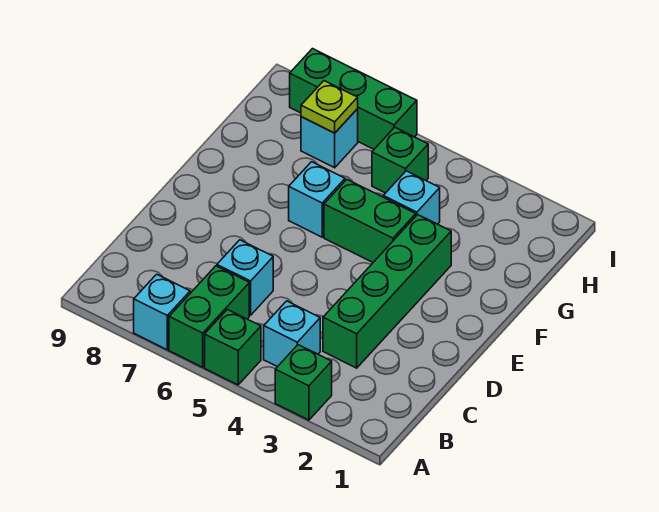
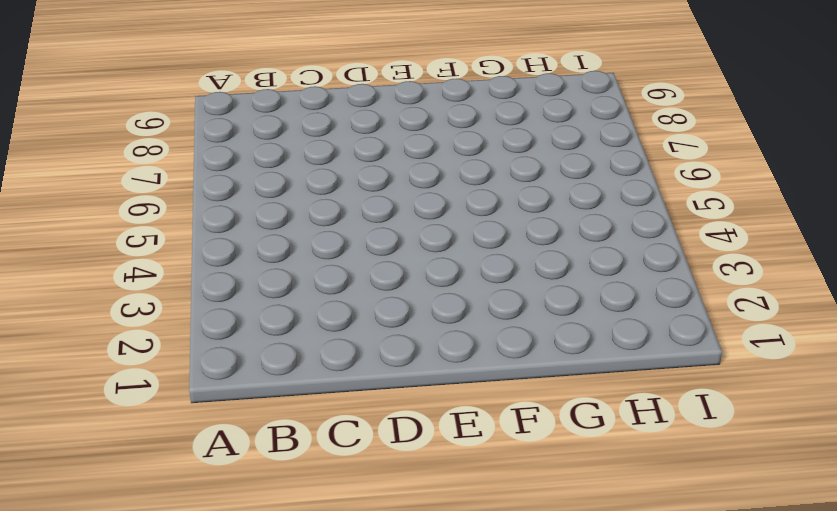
none -> green brick A3 level 1
none -> green brick A5 level 1
none -> green brick A6:B6 level 1

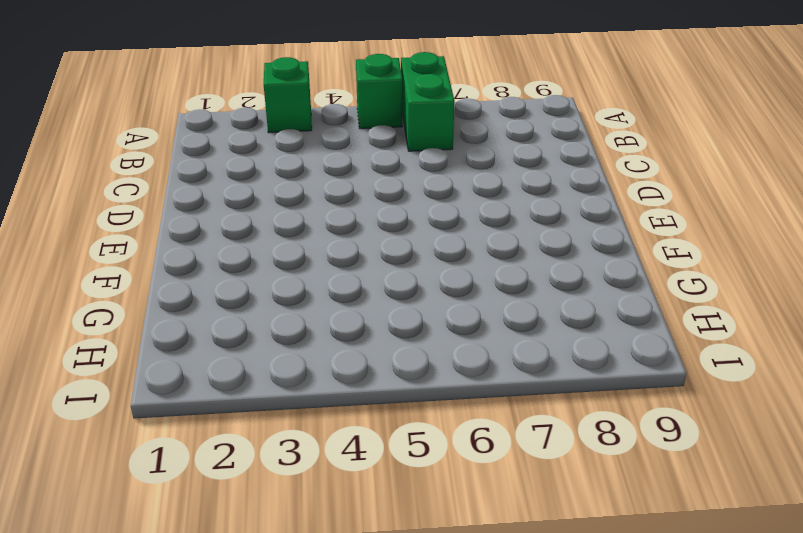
none -> cyan brick A7 level 1
none -> cyan brick B4 level 1
none -> green brick C3:F3 level 1

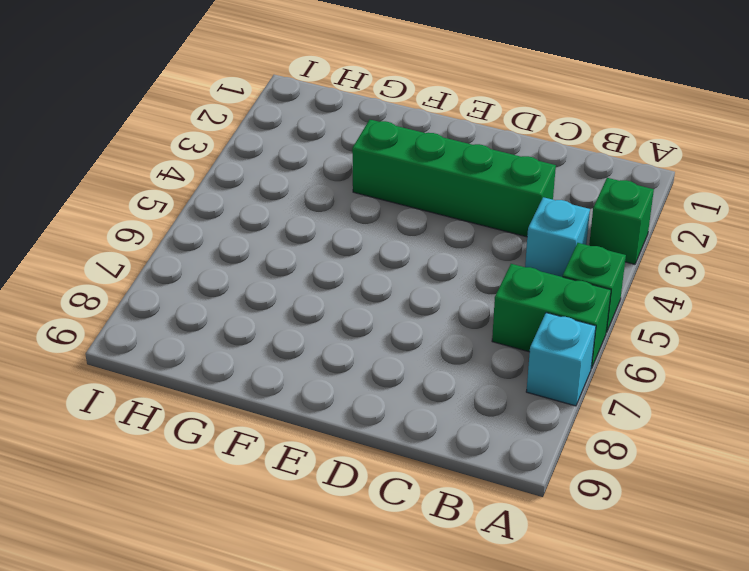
none -> cyan brick C6 level 1
none -> green brick F4:F5 level 1
none -> cyan brick F6 level 1

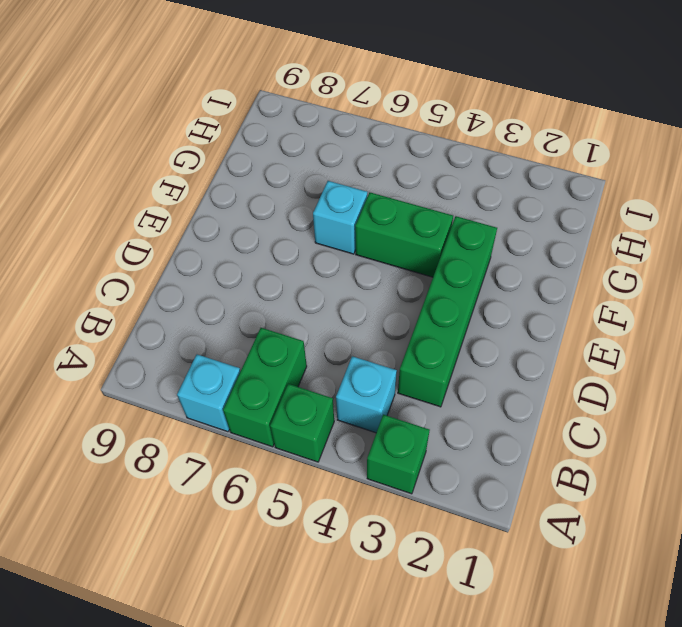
none -> cyan brick C6 level 1
none -> cyan brick G4 level 1
none -> green brick H5 level 1

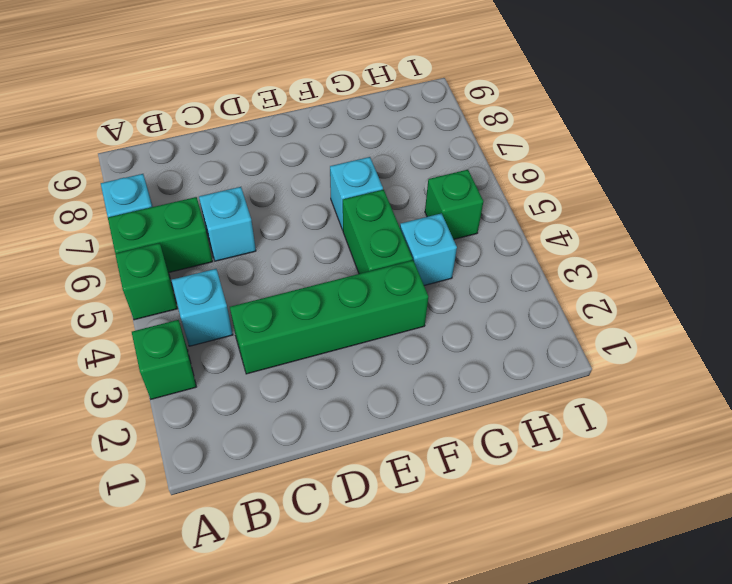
none -> cyan brick H7 level 1
none -> green brick I6:I8 level 1
none -> lime plate H7 level 2

